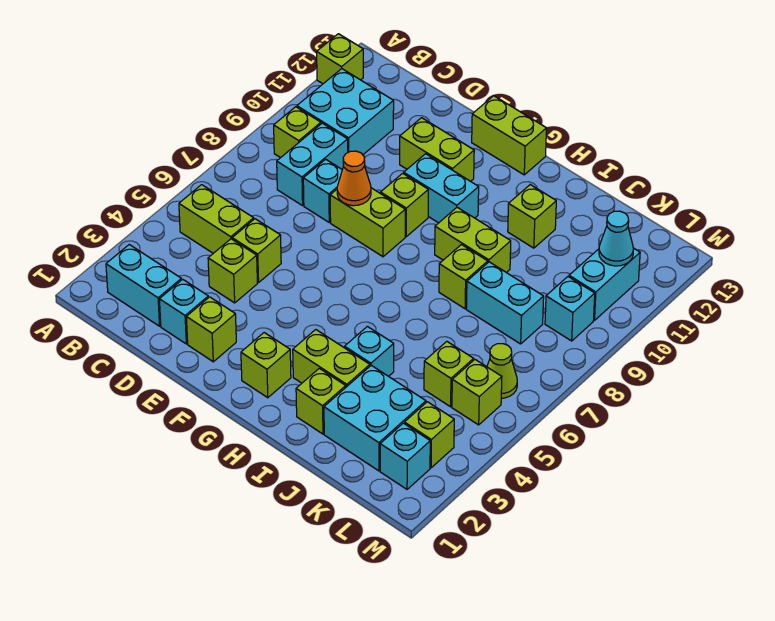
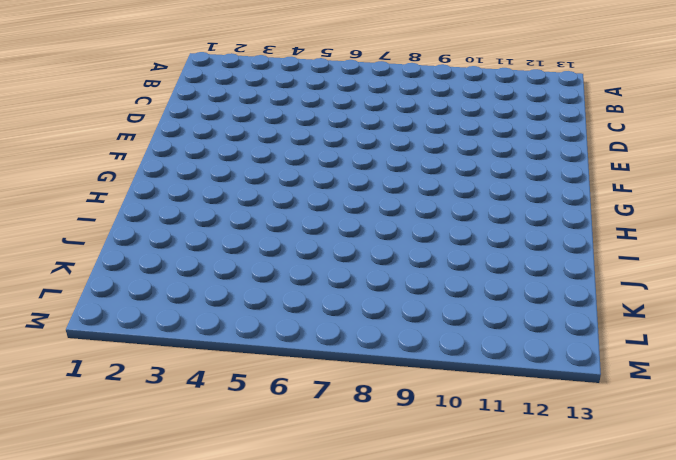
none -> lime brick A12 level 1
none -> cyan brick B2:C2 level 1
none -> lime brick B5:C5 level 1
none -> lime brick B9 level 1

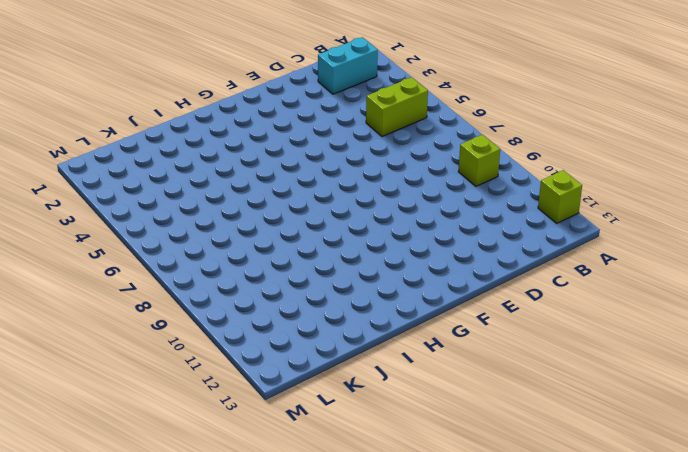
none -> cyan brick B10:C11 level 1
none -> cyan brick C8:C9 level 1
none -> cyan brick D2 level 1
none -> lime brick D4 level 1

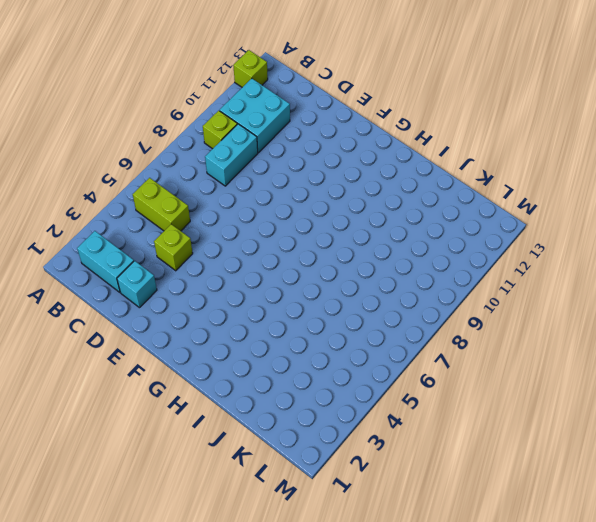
none -> lime brick D5 level 1
none -> cyan brick D8 level 1
none -> lime brick E2 level 1
none -> lime brick E8:F8 level 1

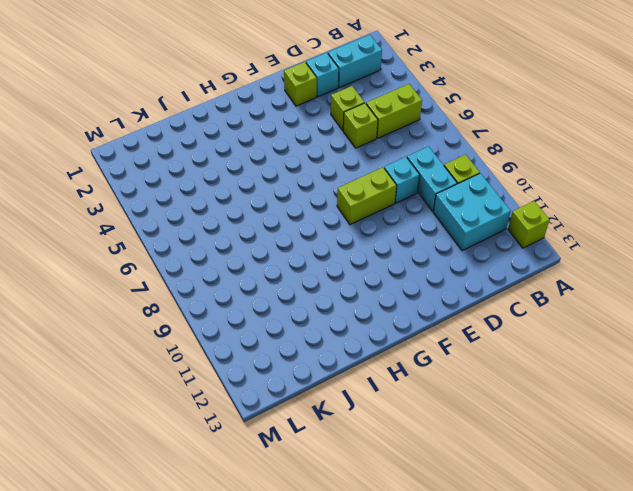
none -> lime brick E11:F11 level 1
none -> lime brick F9 level 1
none -> cyan brick F10:G10 level 1
none -> lime brick F13:G13 level 1

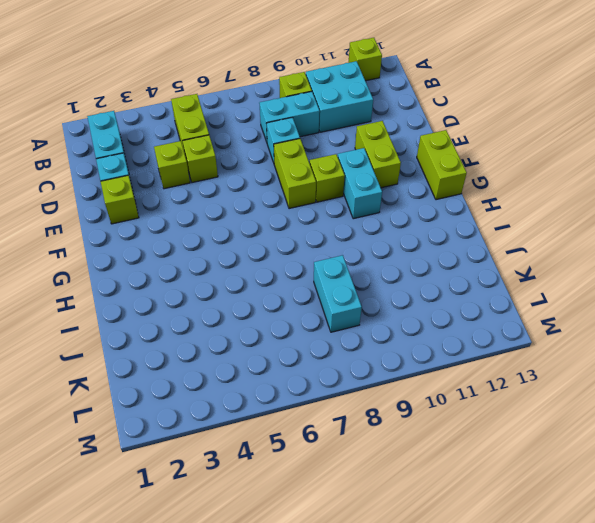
none -> lime brick G2 level 1
none -> lime brick H3:I3 level 1
none -> lime brick H9:I9 level 1
none -> lime brick I2 level 1

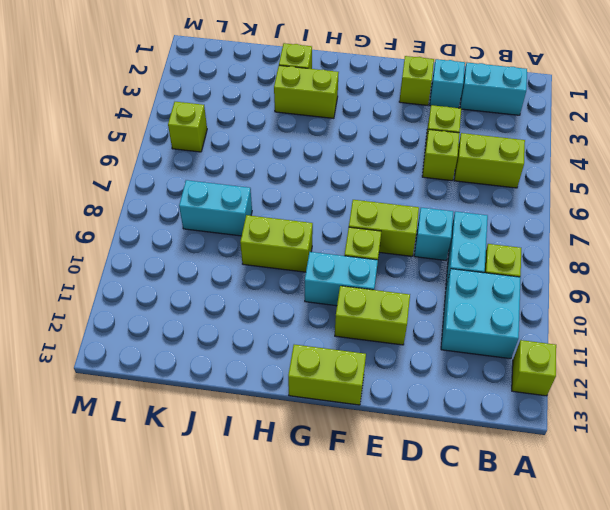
none -> lime brick G2 level 1
none -> cyan brick I4 level 1
none -> lime brick I8 level 1
none -> lime brick I11 level 1

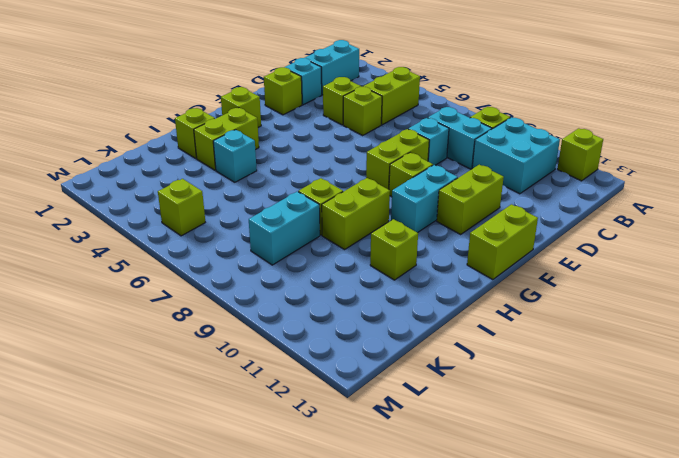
none -> cyan brick J2:K3 level 1
none -> lime brick K5 level 1
none -> cyan brick L2 level 1
none -> lime brick L3 level 1

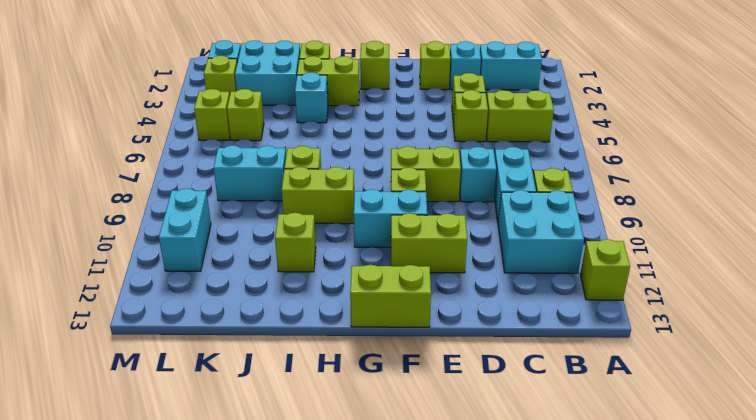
none -> lime cone L6 level 1
none -> cyan brick L9 level 1
none -> orange cone E8 level 2
none -> cyan cone L11 level 2

